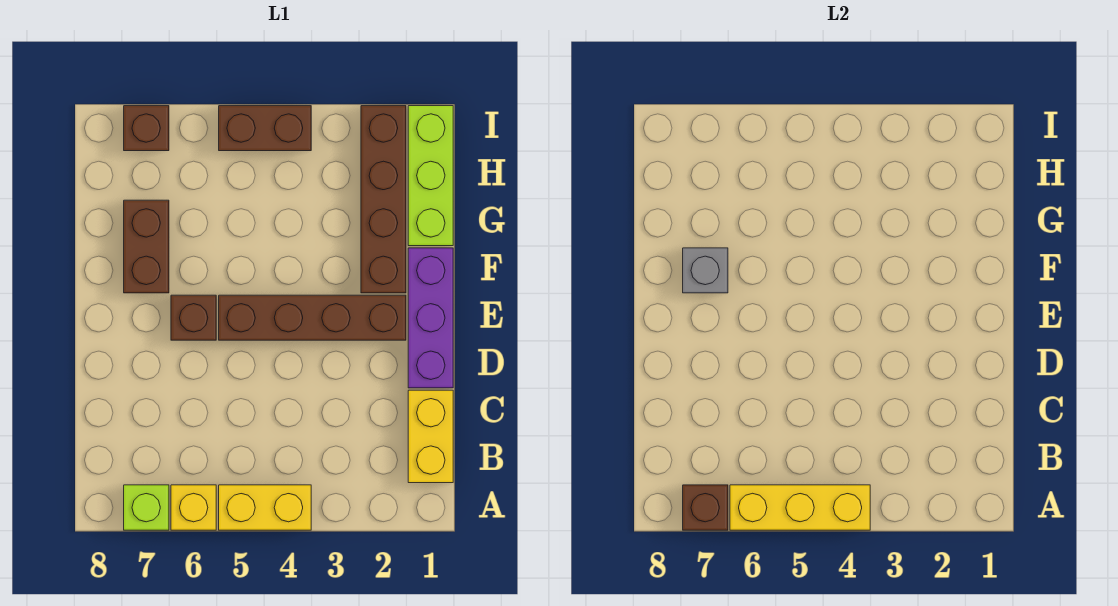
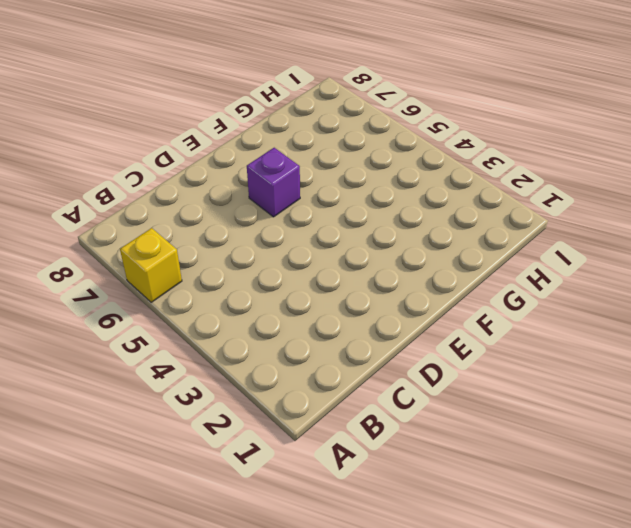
purple brick E6 level 1 -> brown brick E6 level 1
none -> yellow brick A4:A5 level 1
none -> lime brick A7 level 1
none -> yellow brick B1:C1 level 1

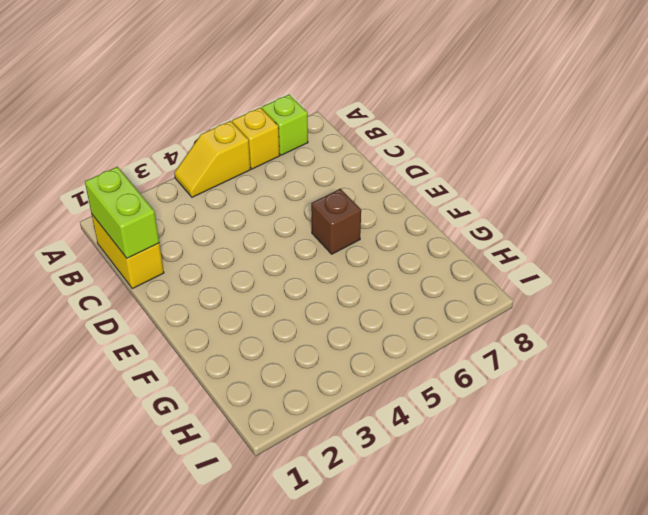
yellow slope A4:A5 level 1 top 5 -> yellow brick A4:A5 level 1
lime brick B1:C1 level 2 -> none
none -> purple brick D1:F1 level 1
none -> brown brick E2:E5 level 1
none -> brown brick F2:I2 level 1

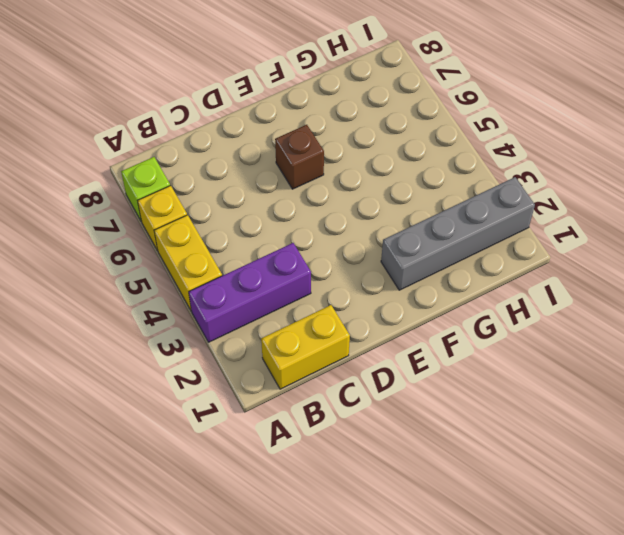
purple brick A3:C3 level 1 -> purple brick D1:F1 level 1
grey brick F2:I2 level 1 -> brown brick F2:I2 level 1
none -> brown brick E2:E5 level 1
none -> brown brick F7:G7 level 1
none -> lime brick G1:I1 level 1

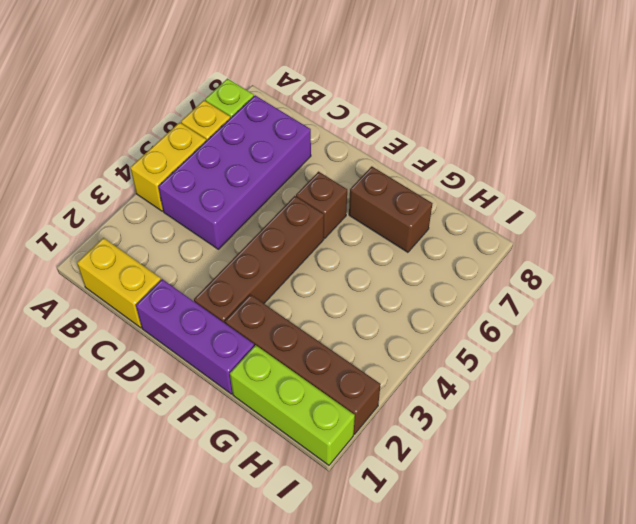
purple brick B4:C7 level 1 -> none
none -> brown brick I4:I5 level 1
none -> brown brick I7 level 1
none -> yellow brick A4:A6 level 2

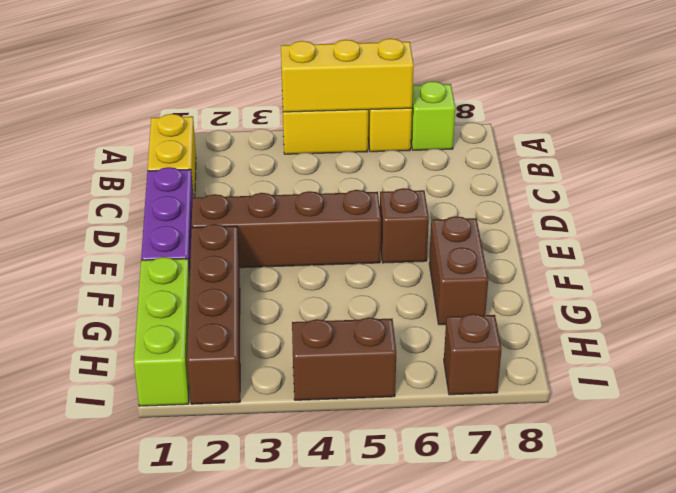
none -> brown brick A7 level 2
none -> grey brick F7 level 2

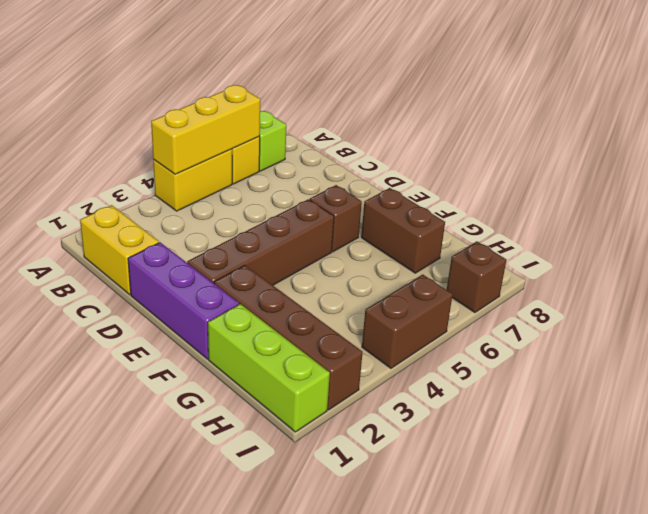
none -> brown brick A7 level 2
none -> grey brick F7 level 2

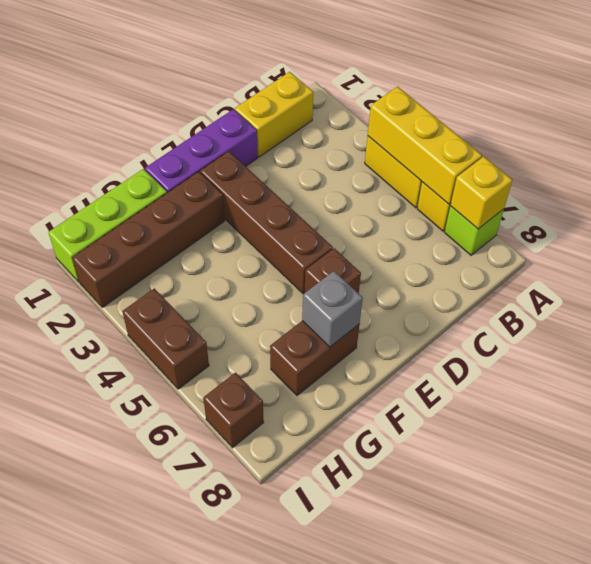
yellow brick A7 level 2 -> brown brick A7 level 2

